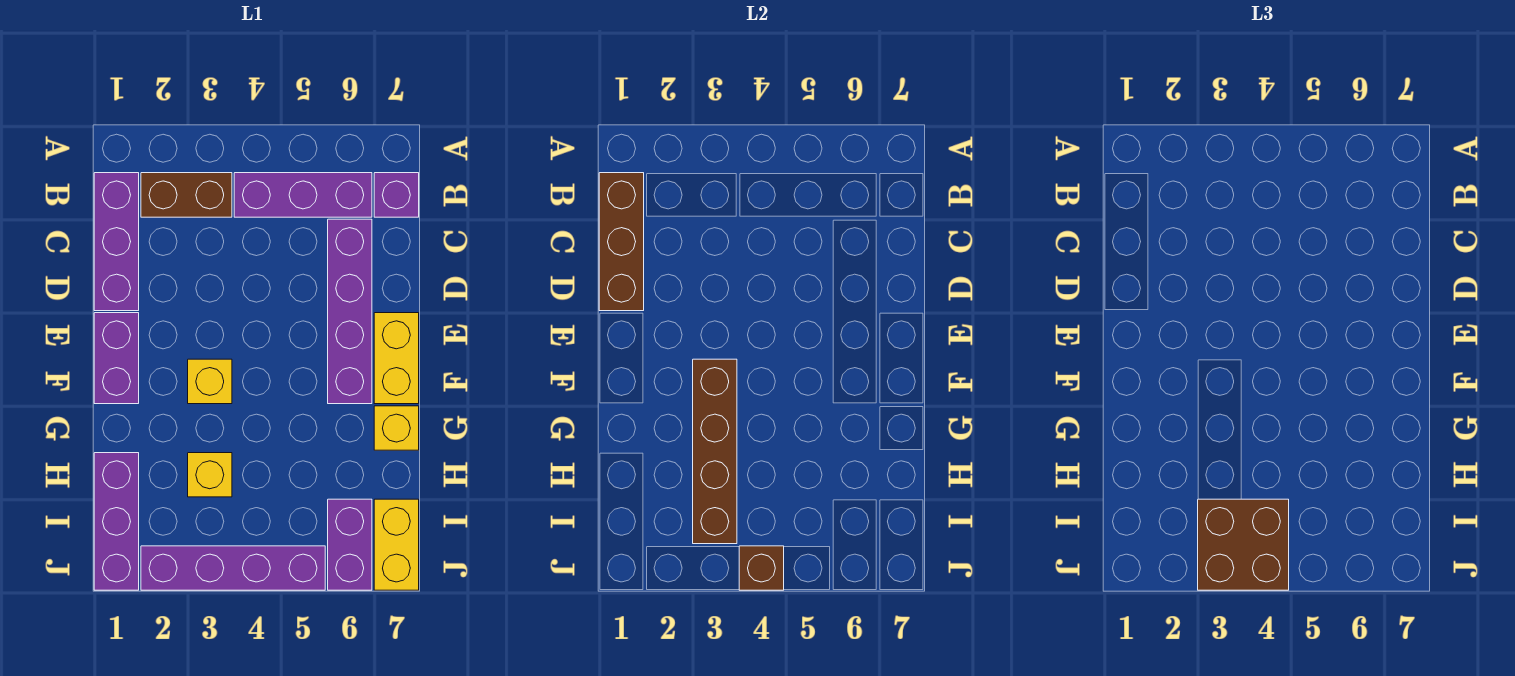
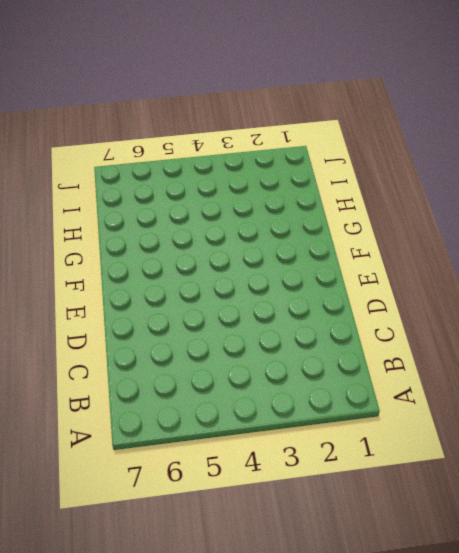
none -> purple brick B1:D1 level 1
none -> brown brick B2:B3 level 1
none -> purple brick B4:B6 level 1

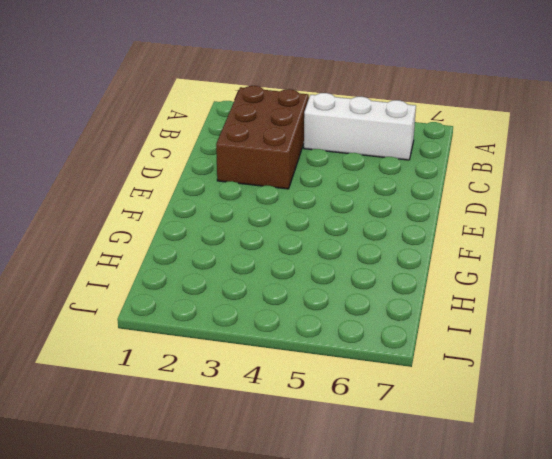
brown brick B2:D3 level 1 -> brown brick B2:B3 level 1
white brick B4:B6 level 1 -> purple brick B4:B6 level 1
none -> purple brick B1:D1 level 1
none -> purple brick B7 level 1
none -> purple brick C6:F6 level 1

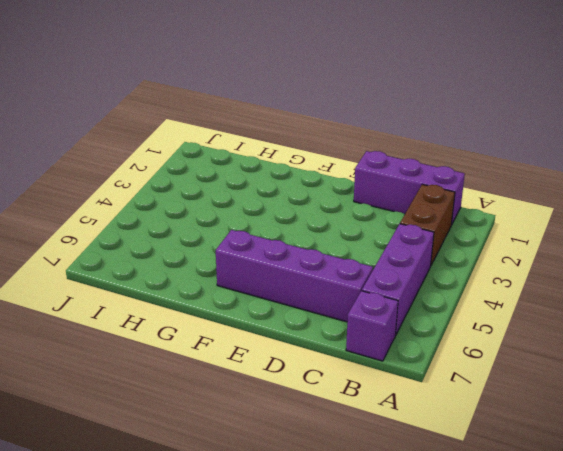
none -> purple brick E1:F1 level 1
none -> yellow brick E7:F7 level 1
none -> yellow brick F3 level 1

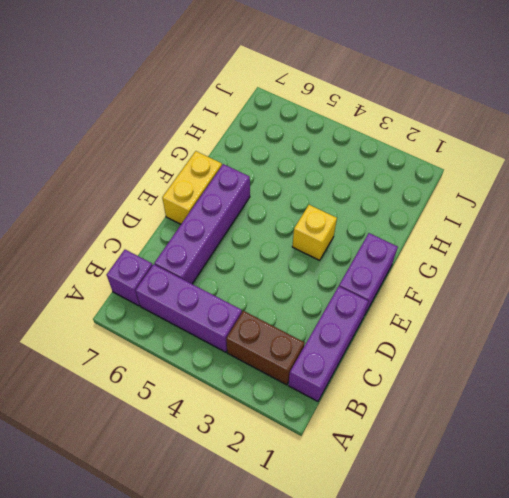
none -> yellow brick G7 level 1
none -> purple brick H1:J1 level 1
none -> yellow brick H3 level 1

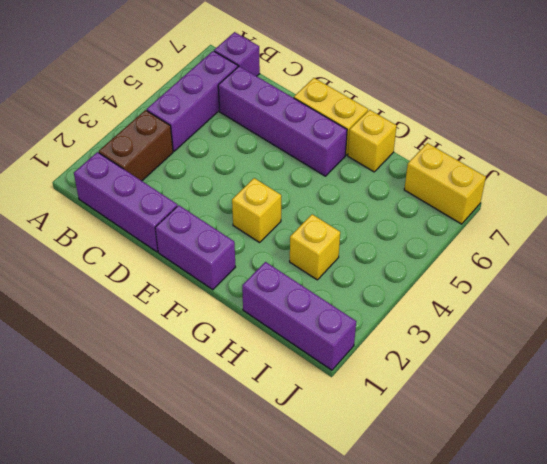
none -> purple brick I6:J6 level 1
none -> purple brick J2:J5 level 1
none -> brown brick B1:D1 level 2

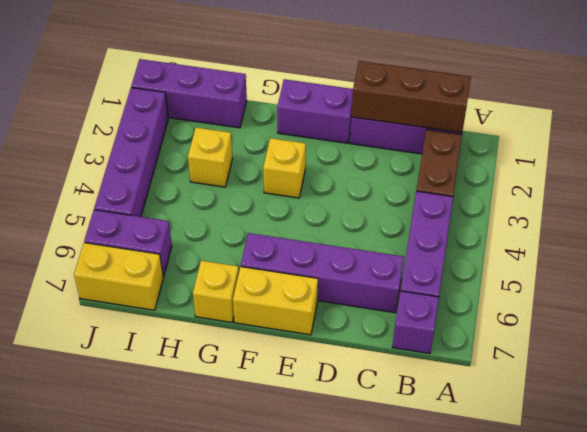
none -> brown brick F3:I3 level 2
none -> brown brick J4 level 2
none -> brown brick I3:J4 level 3

